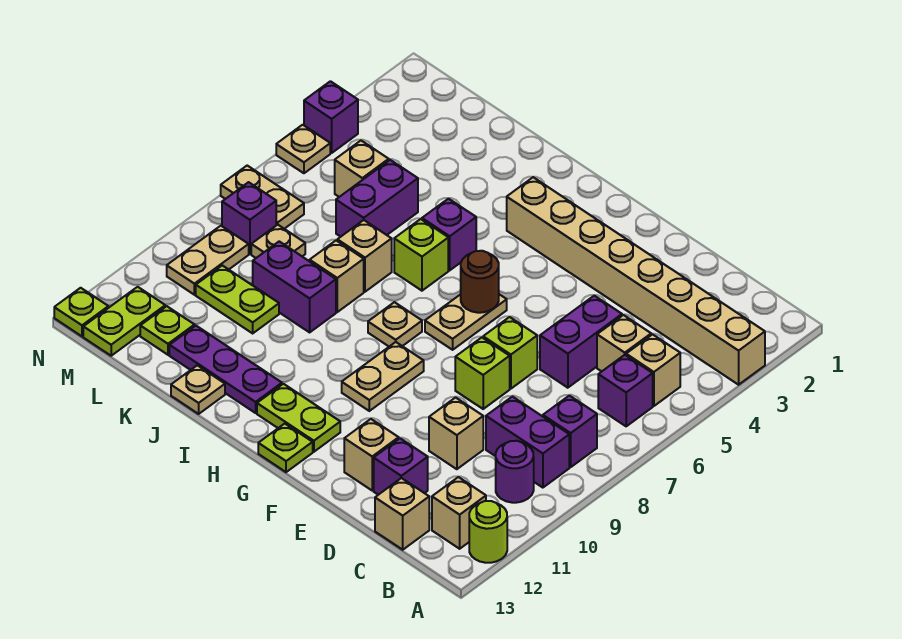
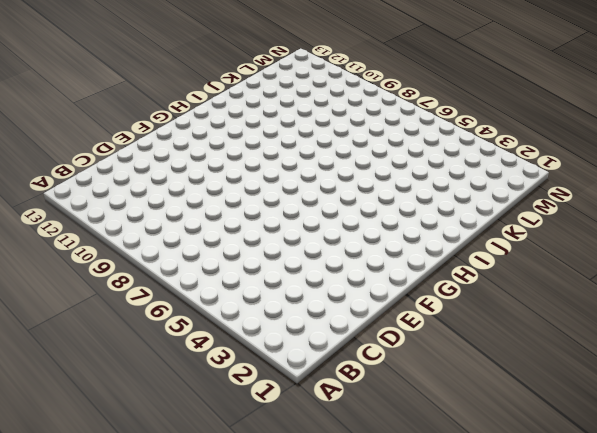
none -> tan brick A3:H3 level 1
none -> lime round brick A12 level 1
none -> tan brick B5 level 1
none -> purple brick B6 level 1

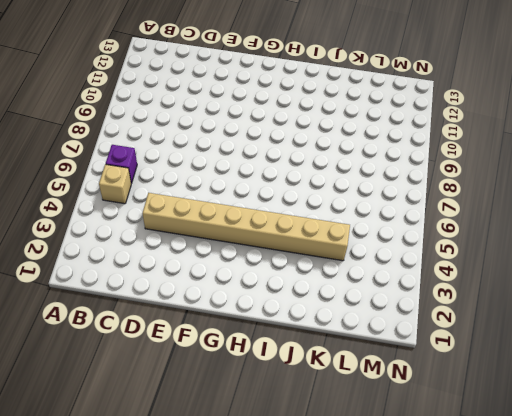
tan brick D4:K4 level 1 -> tan brick A3:H3 level 1
none -> lime round brick A12 level 1
none -> purple brick B8 level 1
none -> purple brick B9:C9 level 1
none -> purple round brick B10 level 1

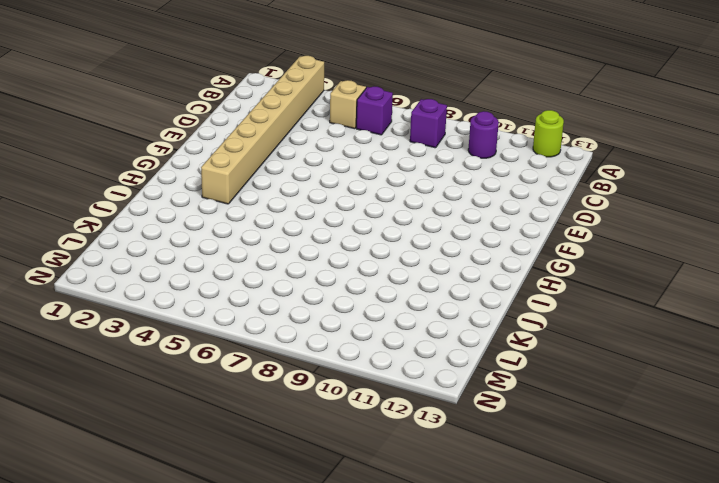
none -> purple brick B9:C9 level 1
none -> tan brick B12 level 1
none -> tan brick C5 level 1
none -> tan brick C13 level 1

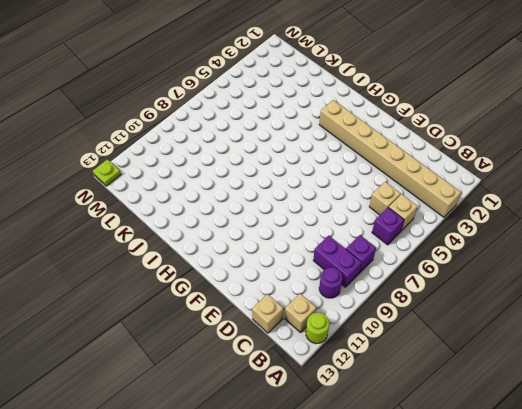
none -> purple brick D5:D6 level 1
none -> tan brick D10 level 1
none -> purple brick D12 level 1
none -> lime brick E7 level 1

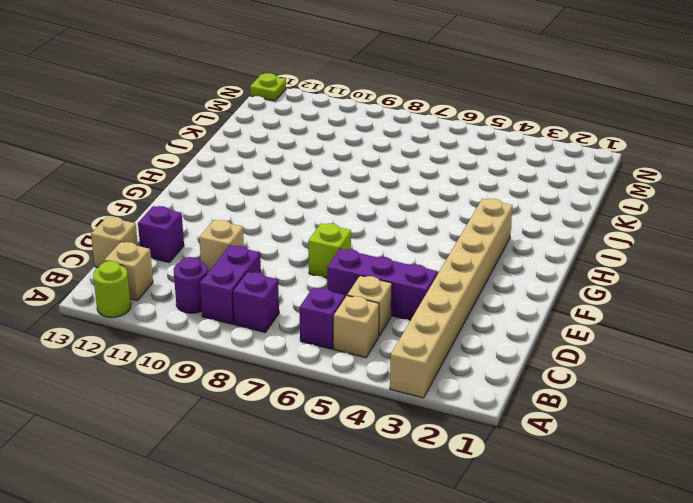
purple brick D4:D6 level 1 -> purple brick D5:D6 level 1
none -> lime brick E8 level 1
none -> tan brick E12 level 1
none -> tan plate G6:G7 level 1
none -> tan plate G9:G10 level 1

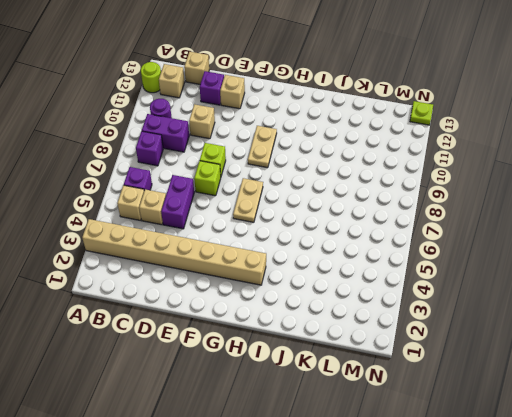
none -> lime plate G12:H12 level 1
none -> lime plate G13 level 1
none -> tan plate H8 level 1
none -> purple brick I5 level 1

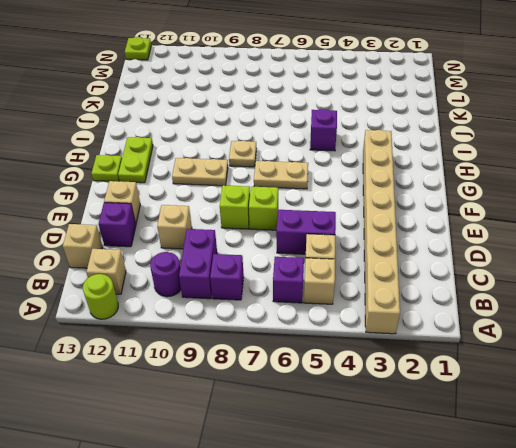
none -> lime brick I6 level 1
none -> purple plate I12:K12 level 1
none -> tan brick J7 level 1
none -> tan brick J8 level 1

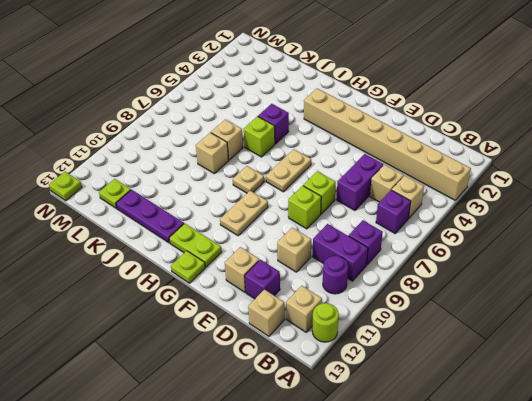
none -> purple brick J9:K9 level 1
none -> tan plate J13 level 1
none -> purple brick K5:K6 level 1
none -> lime plate K10:L10 level 1

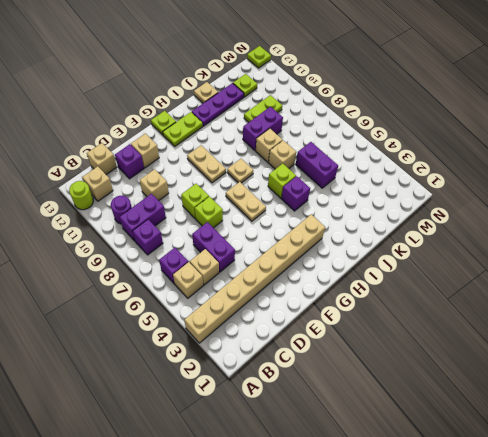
none -> tan brick L5 level 1
none -> tan plate L8 level 1
none -> tan plate M7:N7 level 1
none -> purple brick M8 level 1

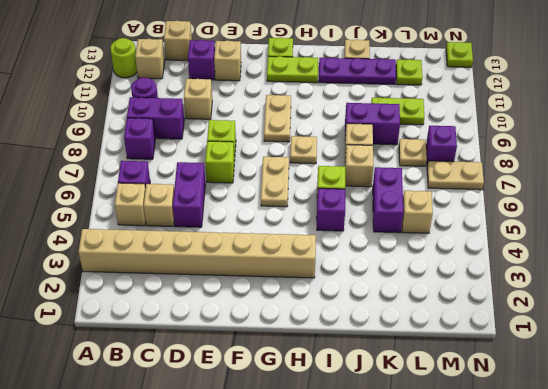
none -> tan plate M9:M10 level 1
none -> lime plate M12:M13 level 1
none -> purple brick N4 level 1
none -> tan plate N5 level 1

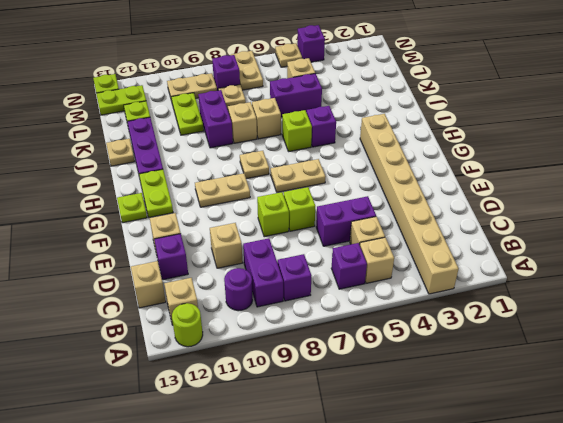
none -> brown round brick G6 level 2

